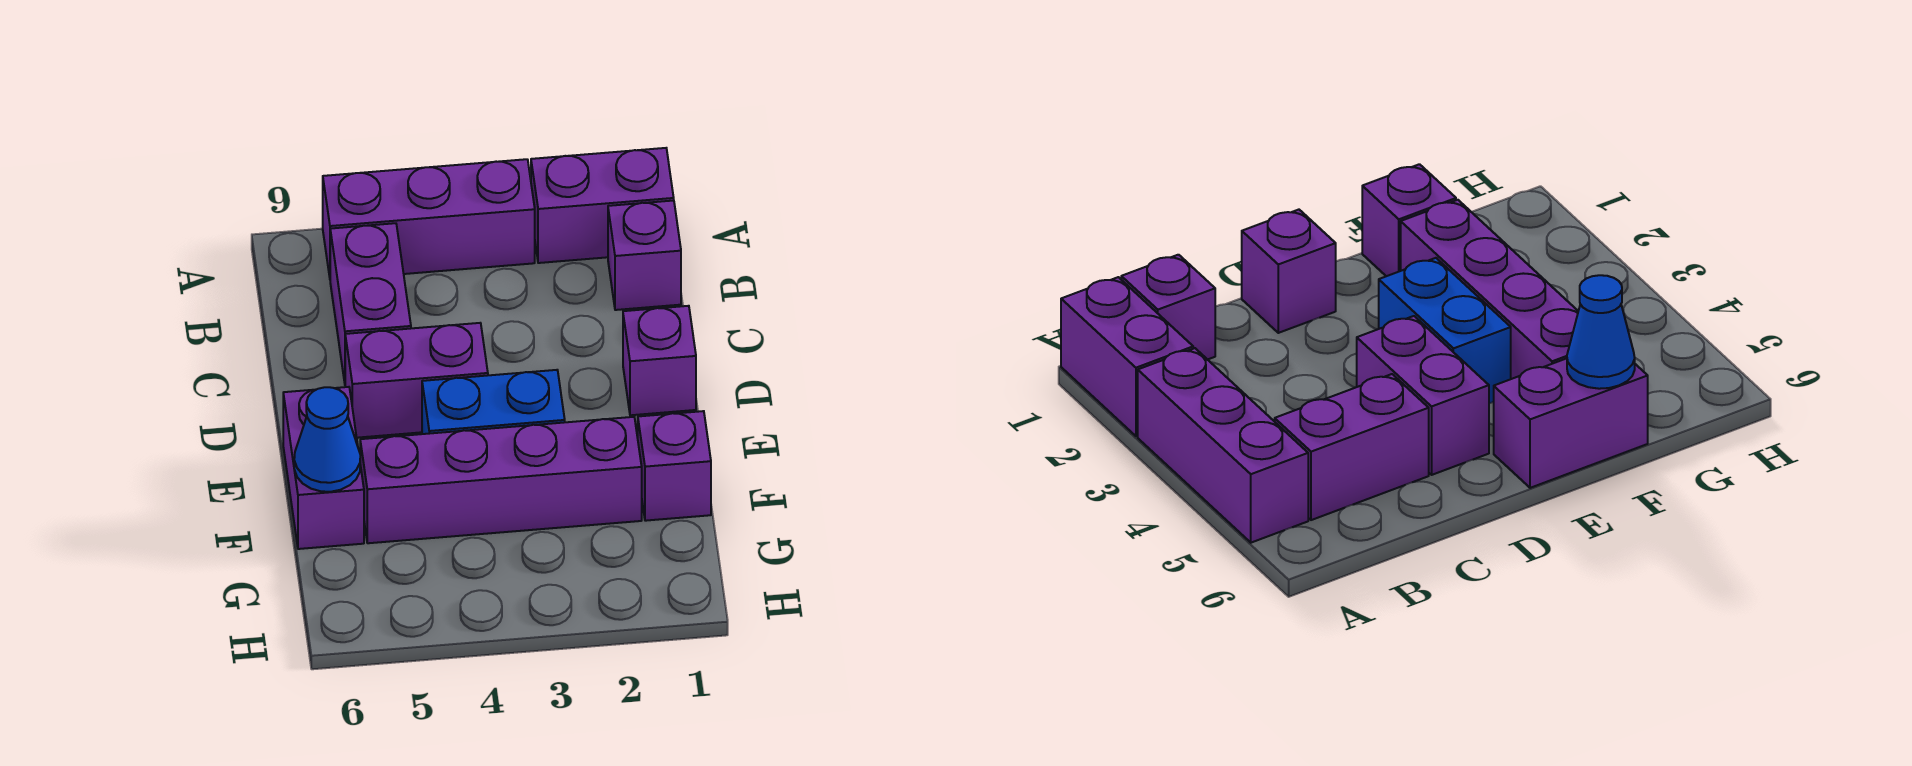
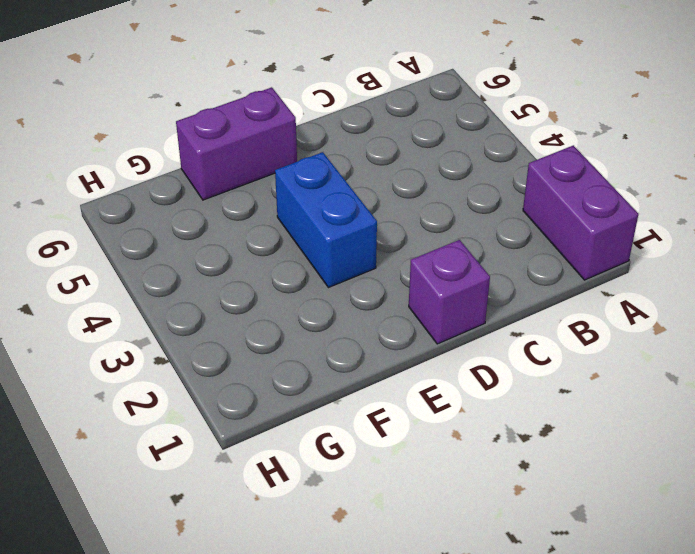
none -> purple brick A3:A5 level 1
none -> purple brick B1 level 1

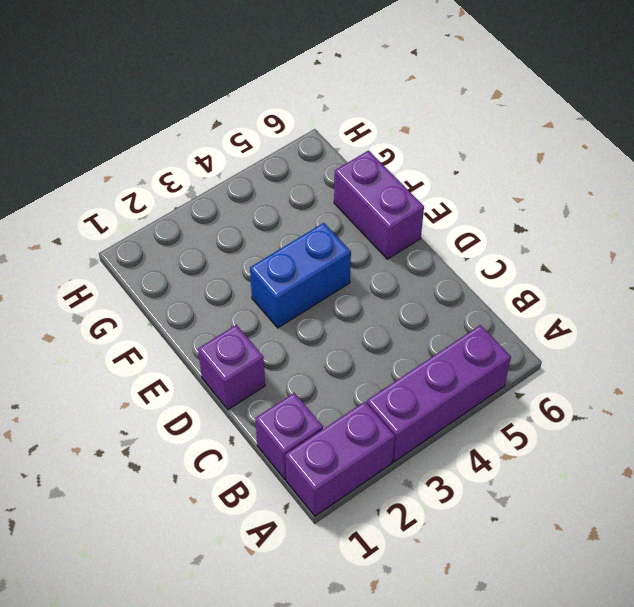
none -> purple brick B5:C5 level 1
none -> purple brick D4:D5 level 1

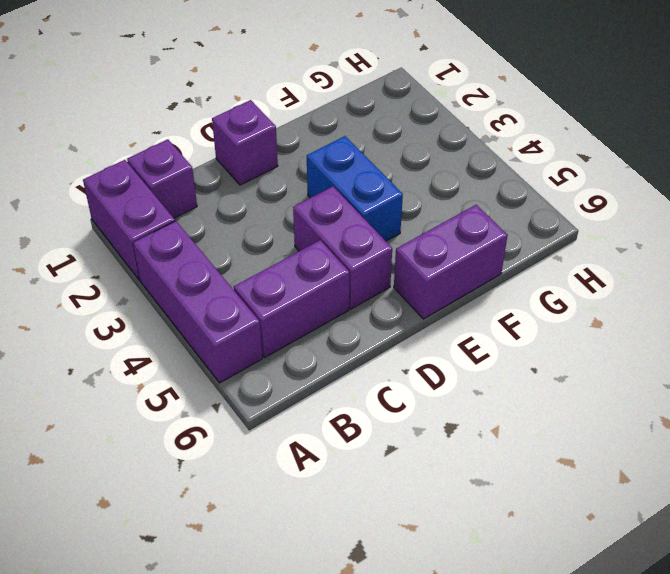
none -> purple brick F1 level 1
none -> purple brick F2:F5 level 1

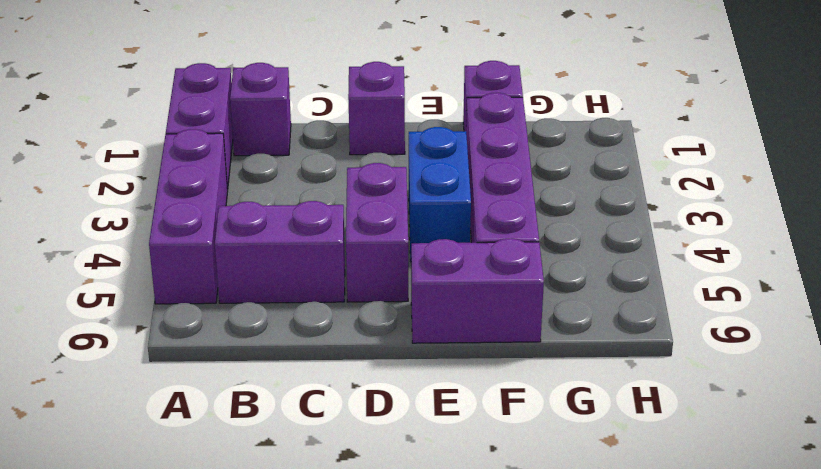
none -> blue cone F6 level 2

